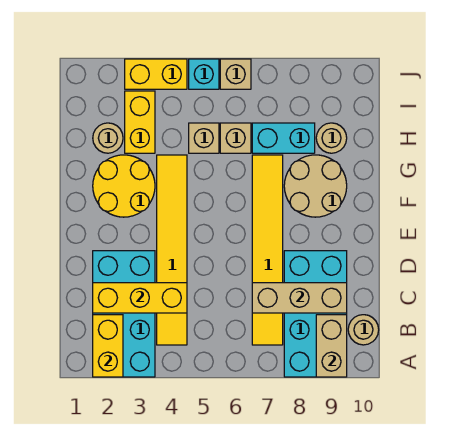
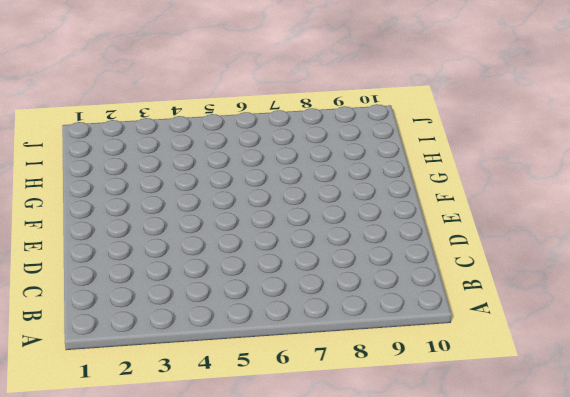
none -> cyan brick A2:D3 level 1
none -> cyan brick A8:D9 level 1
none -> yellow tile B4:G4 level 1

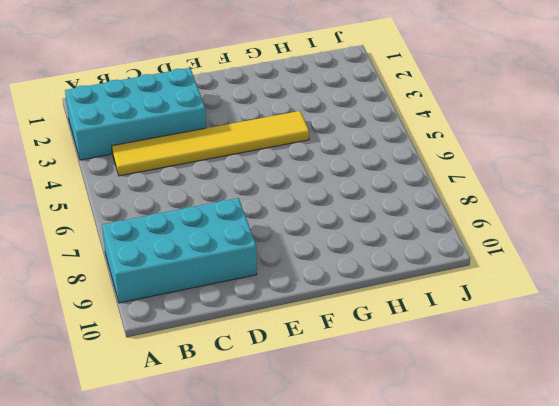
none -> yellow tile B7:G7 level 1
none -> tan round brick B10 level 1
none -> yellow round brick F2:G3 level 1

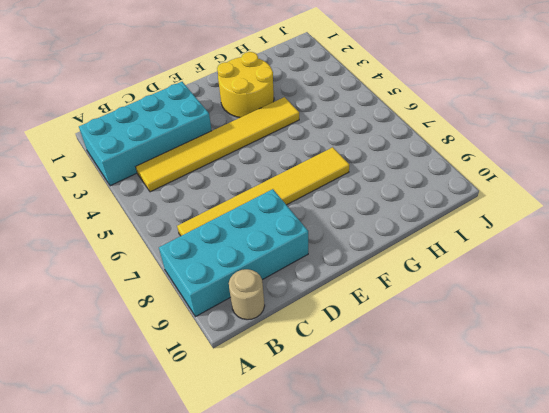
none -> tan round brick F8:G9 level 1
none -> tan round brick H2 level 1
none -> yellow brick H3:I3 level 1

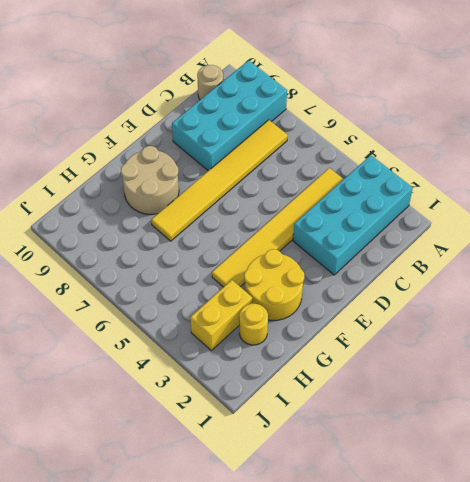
yellow round brick H2 level 1 -> tan round brick H2 level 1
none -> tan brick H5 level 1
none -> tan brick H6 level 1
none -> cyan brick H7:H8 level 1

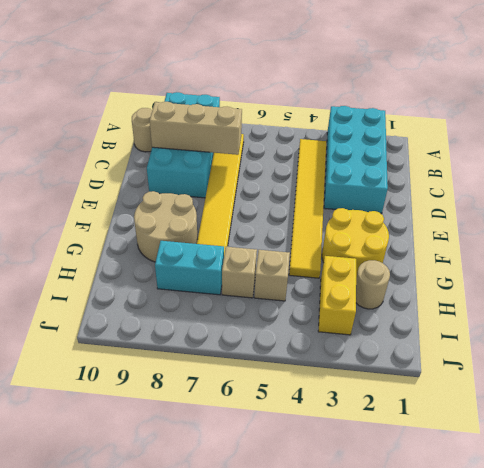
none -> tan round brick H9 level 1
none -> yellow brick J3:J4 level 1
none -> cyan brick J5 level 1

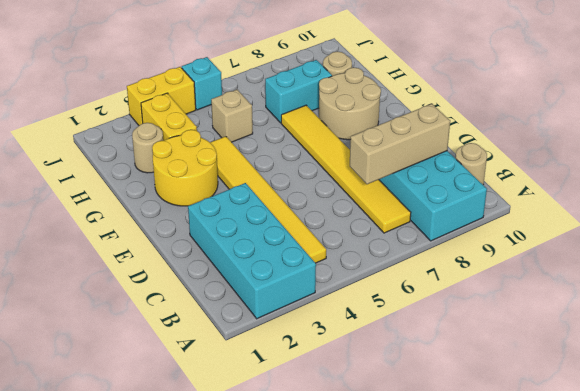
none -> tan brick H6 level 1
none -> tan brick J6 level 1
none -> yellow brick A2:B2 level 2

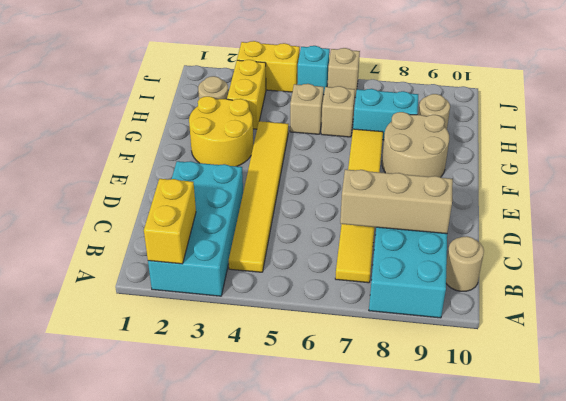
none -> tan brick A9:B9 level 2
none -> yellow brick C2:C4 level 2

